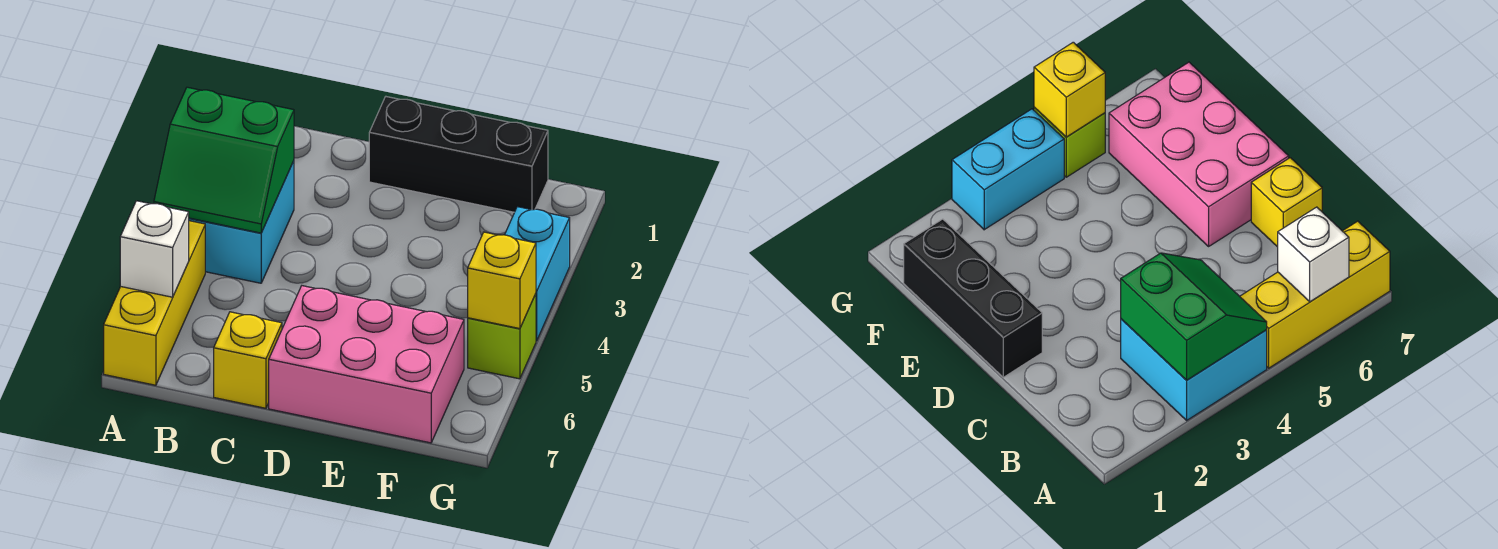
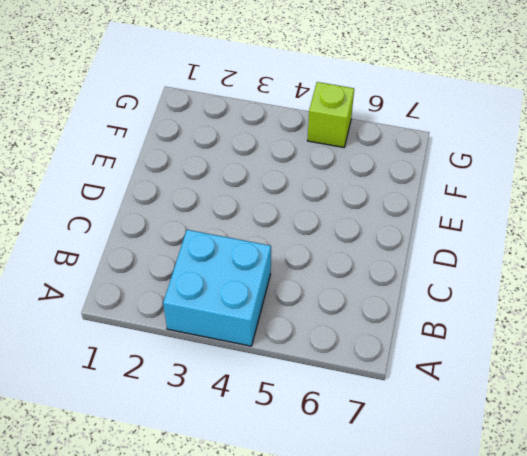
none -> yellow brick A5:A7 level 1
none -> yellow brick C7 level 1

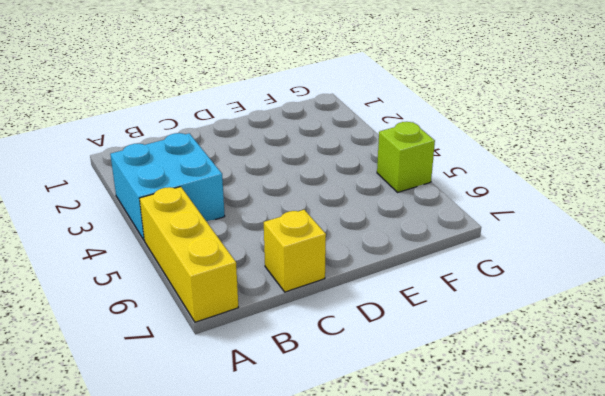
none -> black brick D1:F1 level 1
none -> pink brick D6:F7 level 1

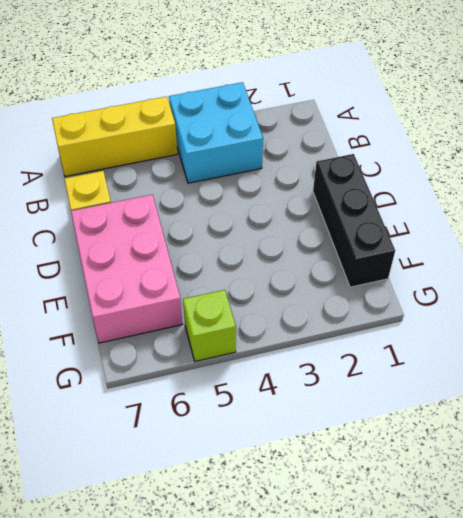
none -> cyan brick G3:G4 level 1
none -> green slope A3:B4 level 2 top 3

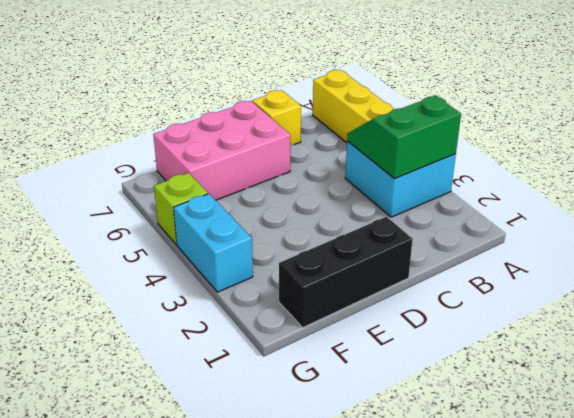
none -> white brick A6 level 2
none -> yellow brick G5 level 2

